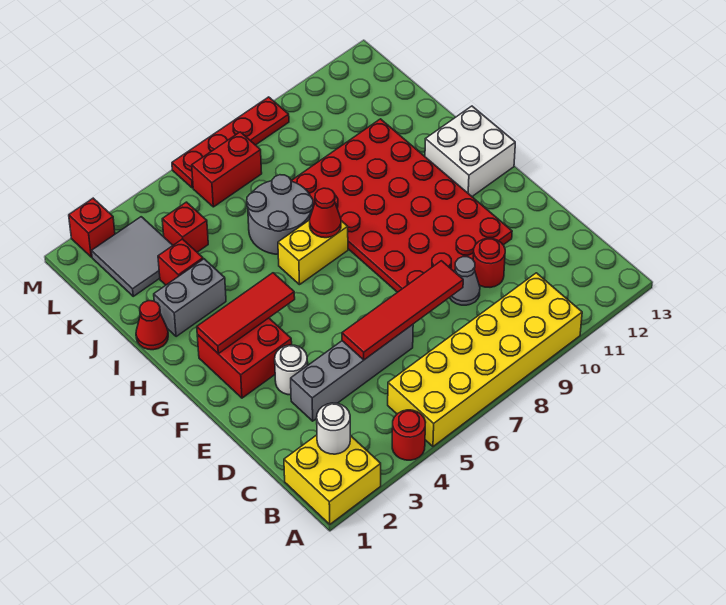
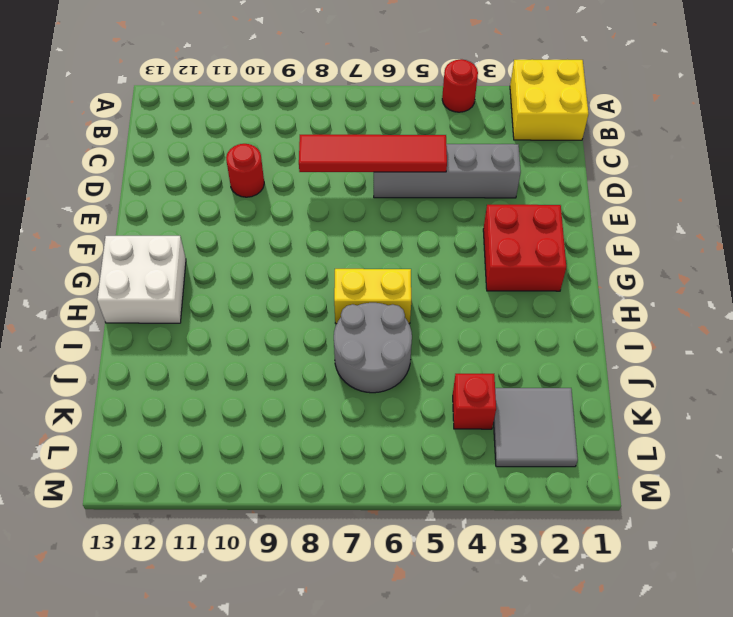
none -> yellow brick A5:B10 level 1
none -> grey cone D9 level 1
none -> white round brick E3 level 1

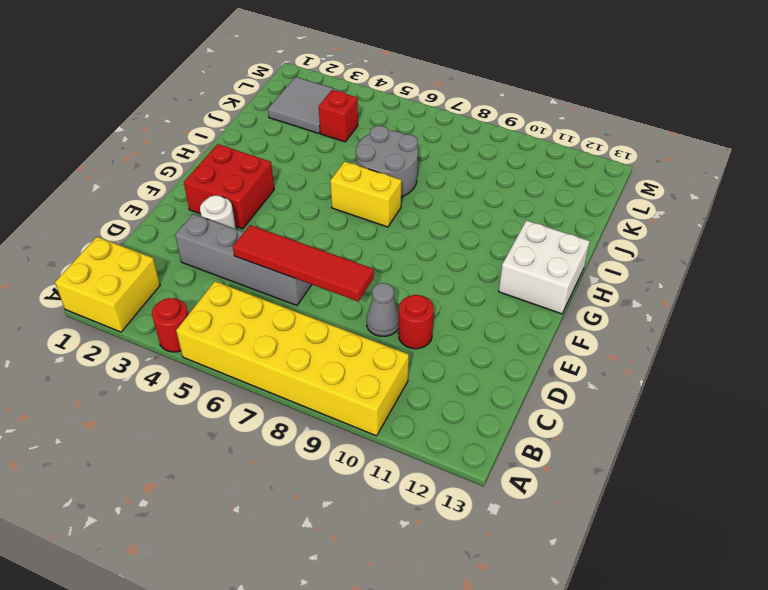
none -> red plate E8:J11 level 1
none -> red cone I1 level 1
none -> grey brick I2:I3 level 1

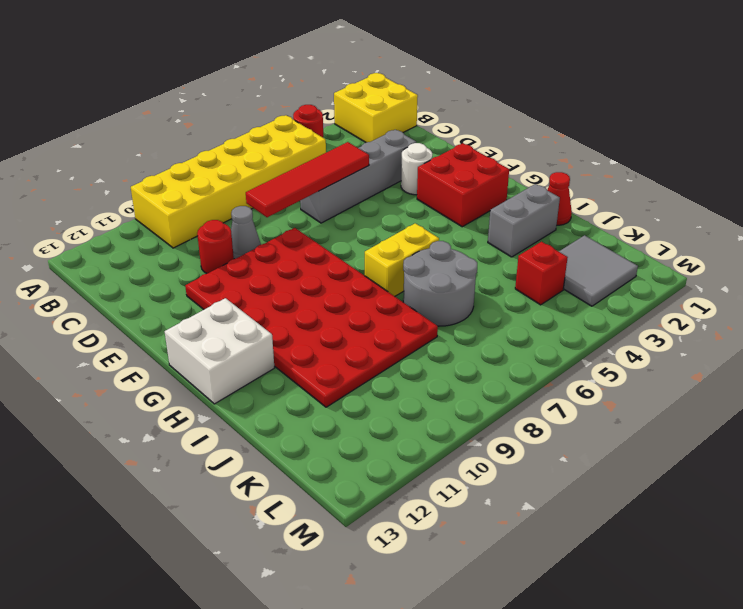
none -> red brick J3 level 1
none -> red brick L6:L7 level 1
none -> red brick M2 level 1

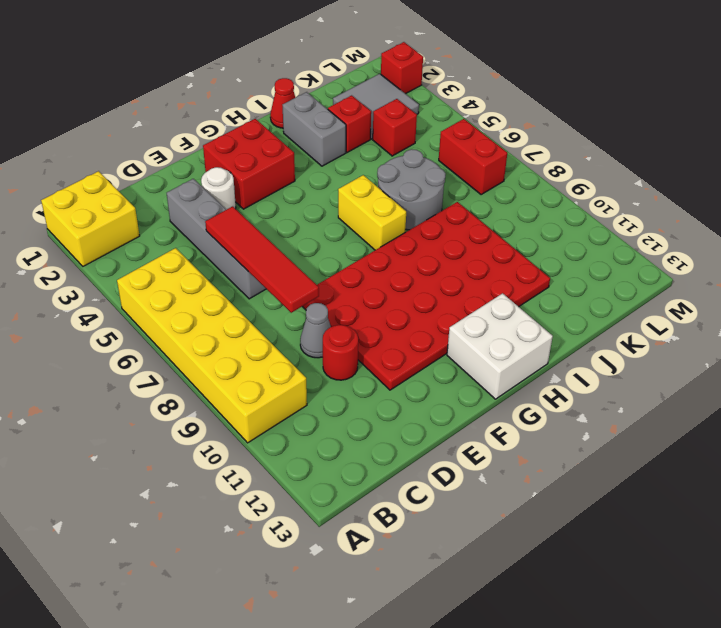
none -> red round brick A4 level 1
none -> red plate M6:M9 level 1
none -> white round brick B2 level 2

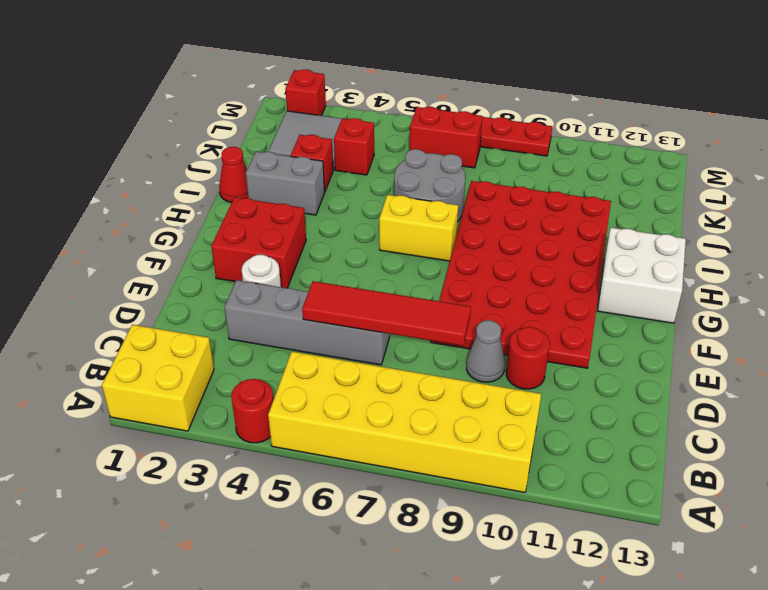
none -> white round brick B2 level 2
none -> red tile G2:G4 level 2
none -> red cone H7 level 2

